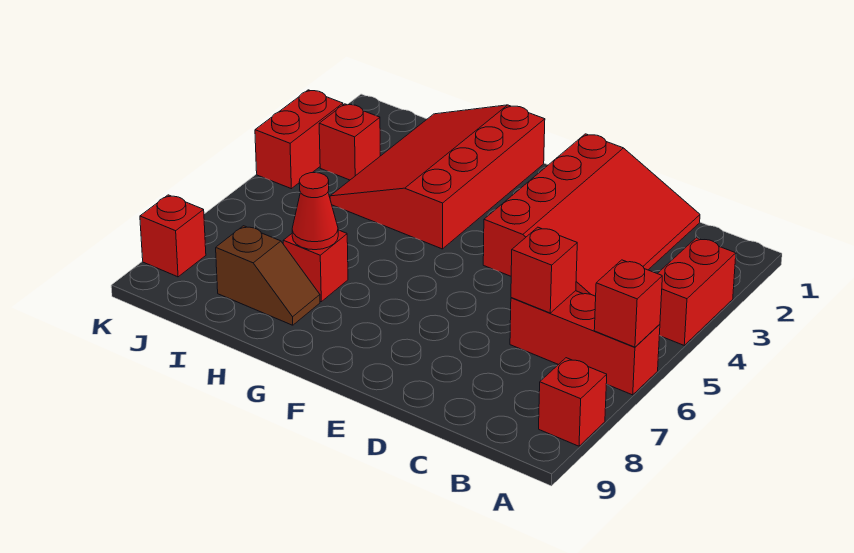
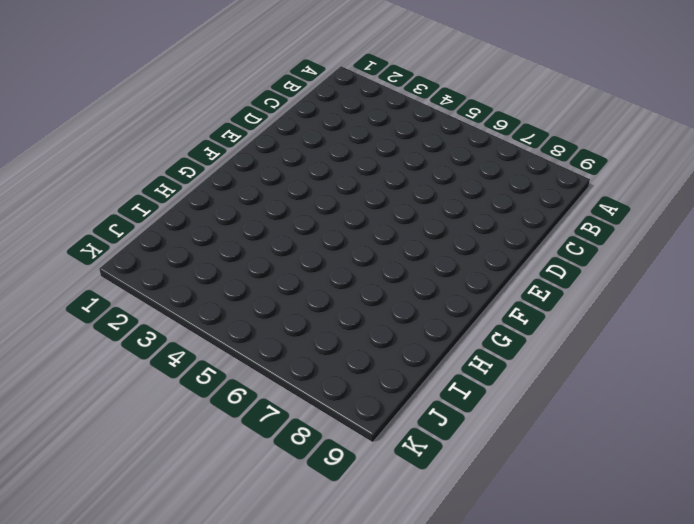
none -> red brick A3:A4 level 1
none -> red brick A6:C6 level 1
none -> red brick A8 level 1

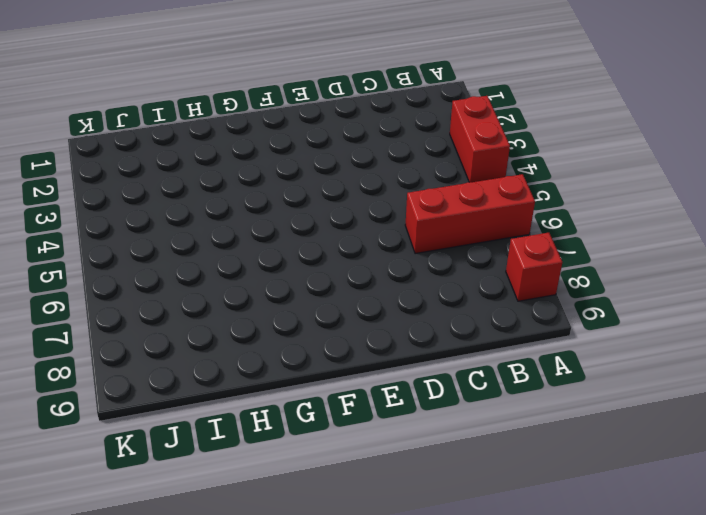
none -> red slope C1:E4 level 1 top E
none -> red slope G1:I4 level 1 top G
none -> red brick H7 level 1

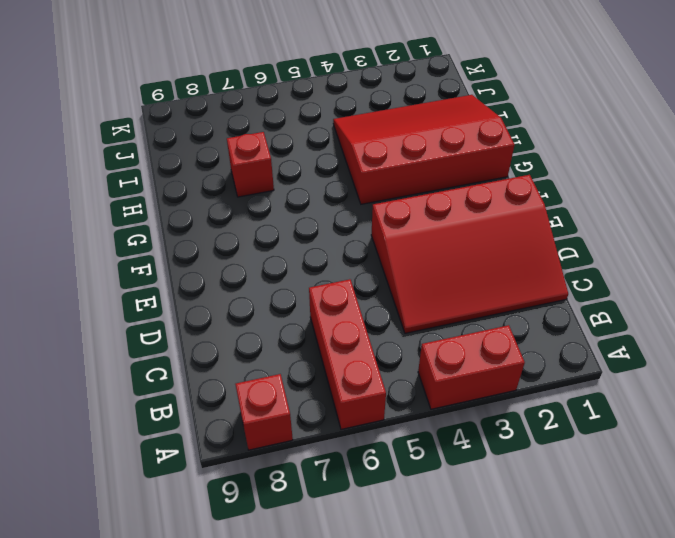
none -> brown slope H8:I8 level 1 top I
none -> red brick J3 level 1
none -> red brick K3:K4 level 1

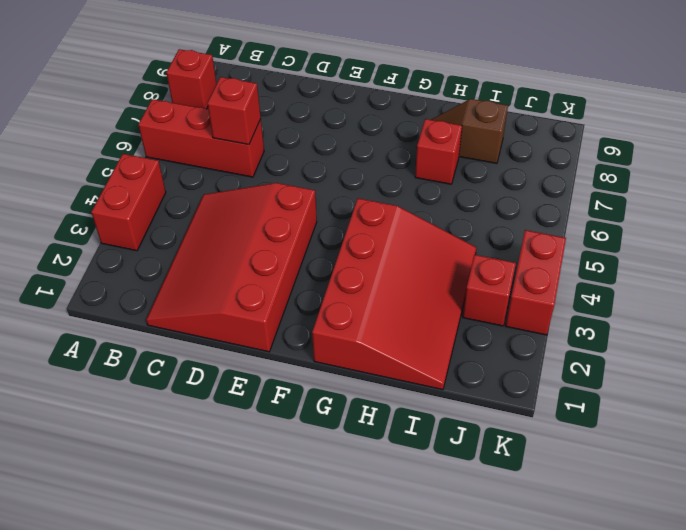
none -> red brick K8 level 1
none -> red brick A6 level 2
none -> red cone H7 level 2

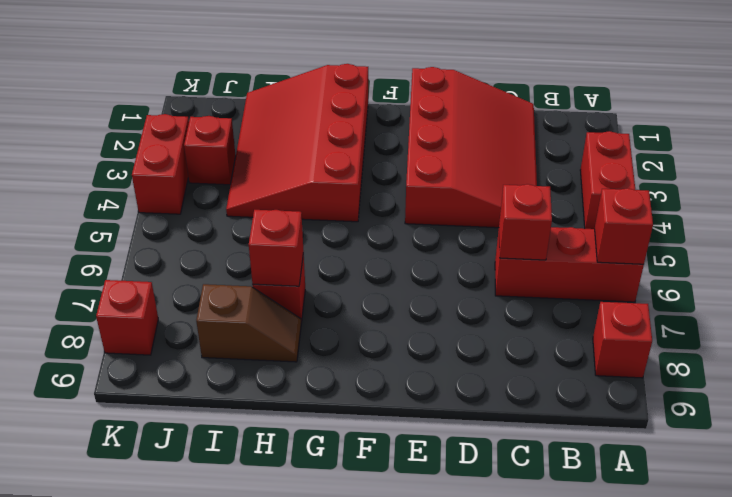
red brick H7 level 2 -> red cone H7 level 2

